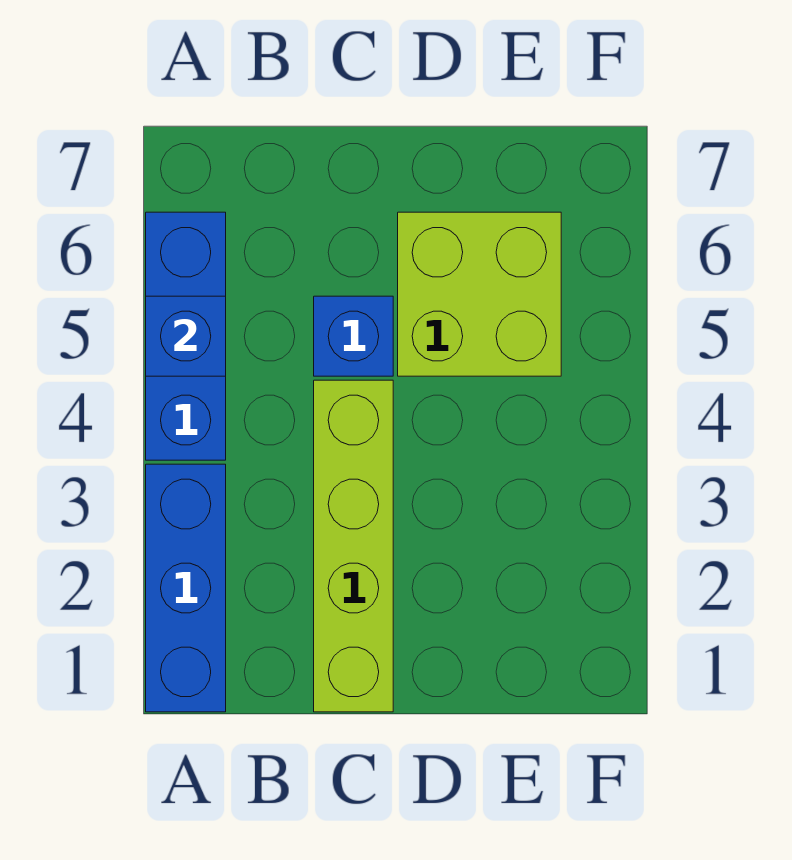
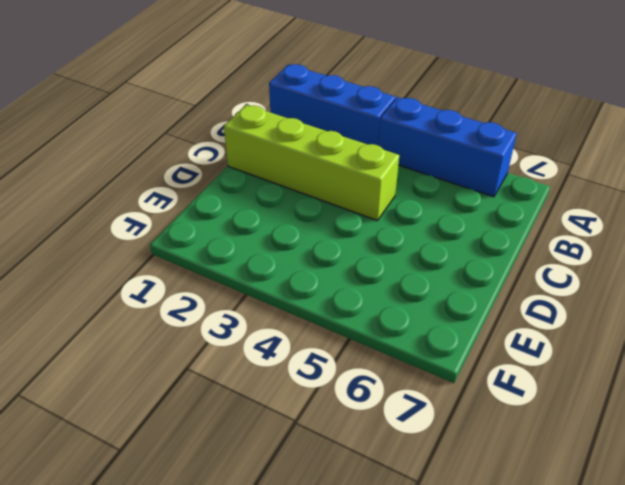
none -> blue brick C5 level 1
none -> lime brick D5:E6 level 1

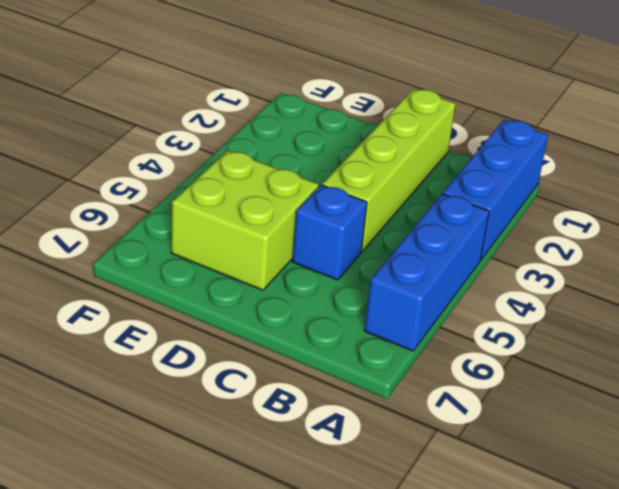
none -> blue brick A5 level 2

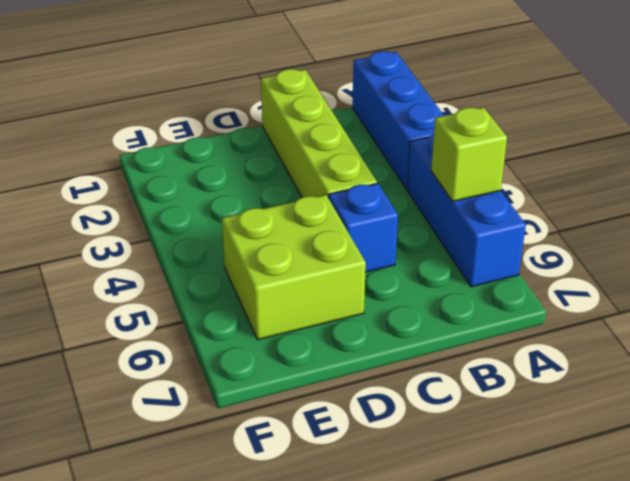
lime brick A5 level 2 -> blue brick A5 level 2

